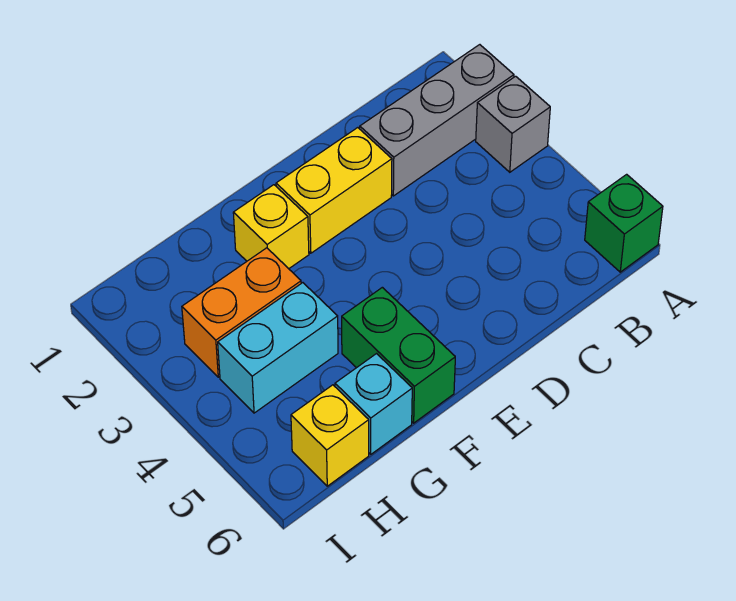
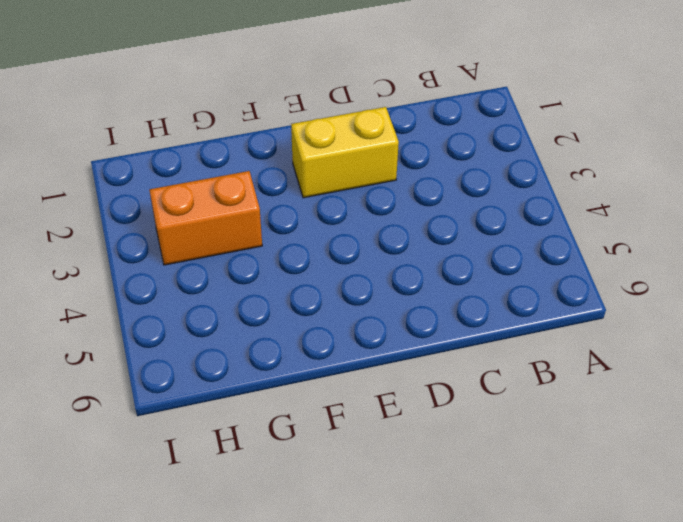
none -> grey brick A2:C2 level 1
none -> grey brick A3 level 1

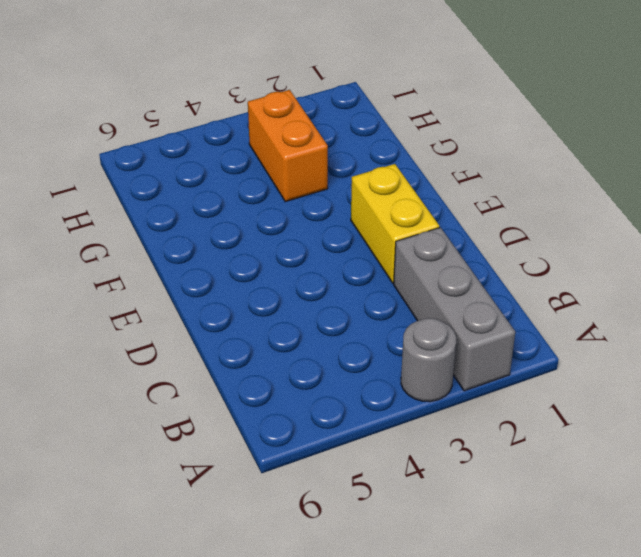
grey round brick A3 level 1 -> grey brick A3 level 1
none -> green brick A6 level 1
none -> yellow brick F2 level 1

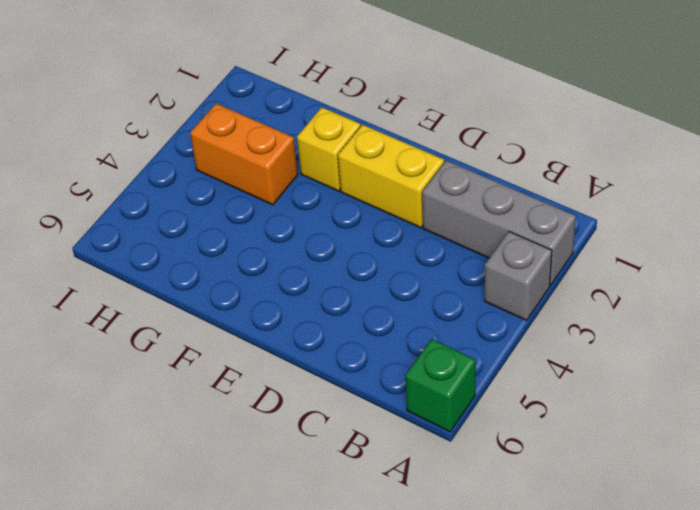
none -> green brick F5:F6 level 1
none -> cyan brick G4:H4 level 1

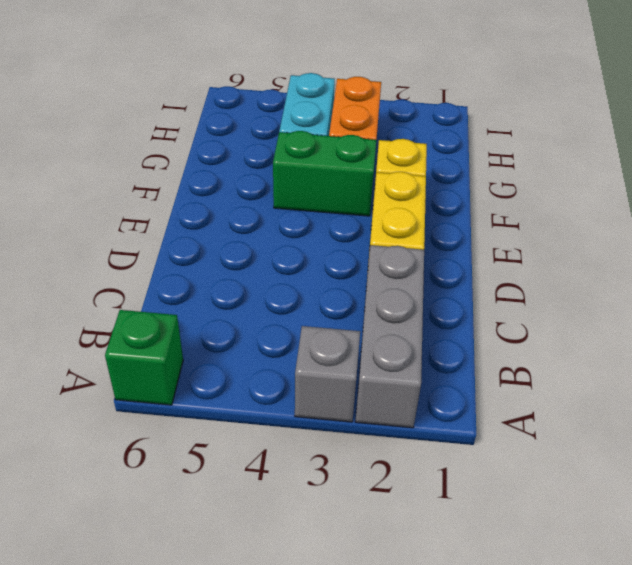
green brick F3:F4 level 1 -> green brick F5:F6 level 1
none -> cyan brick G6 level 1
none -> yellow brick H6 level 1

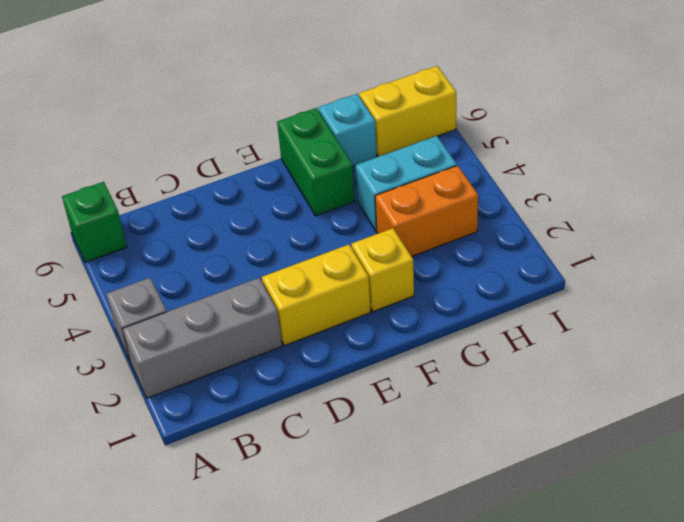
yellow brick H6:I6 level 1 -> yellow brick H6 level 1

